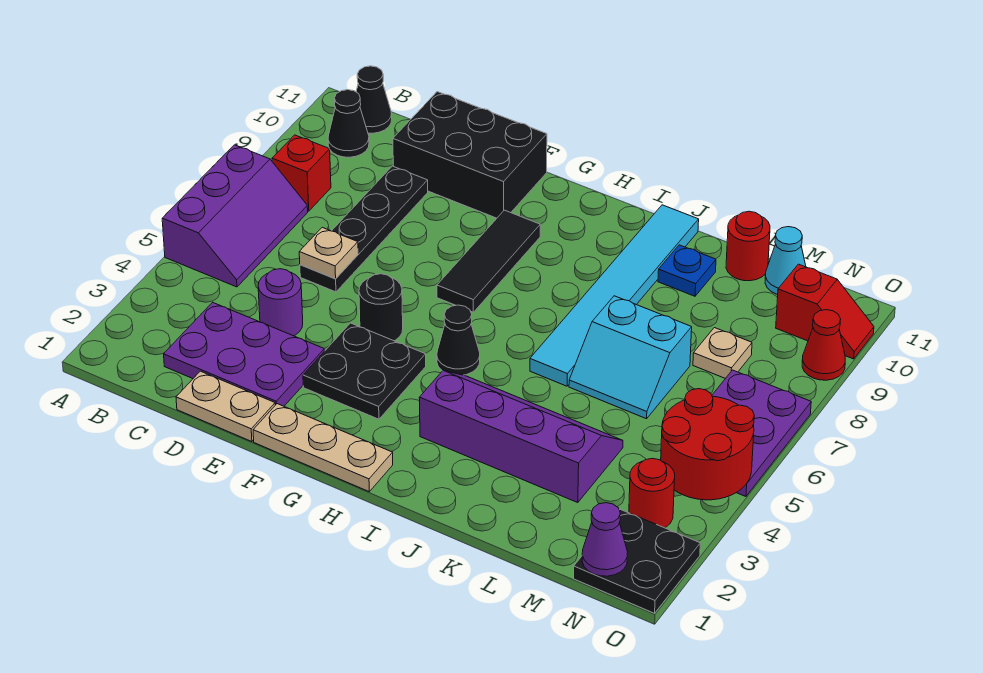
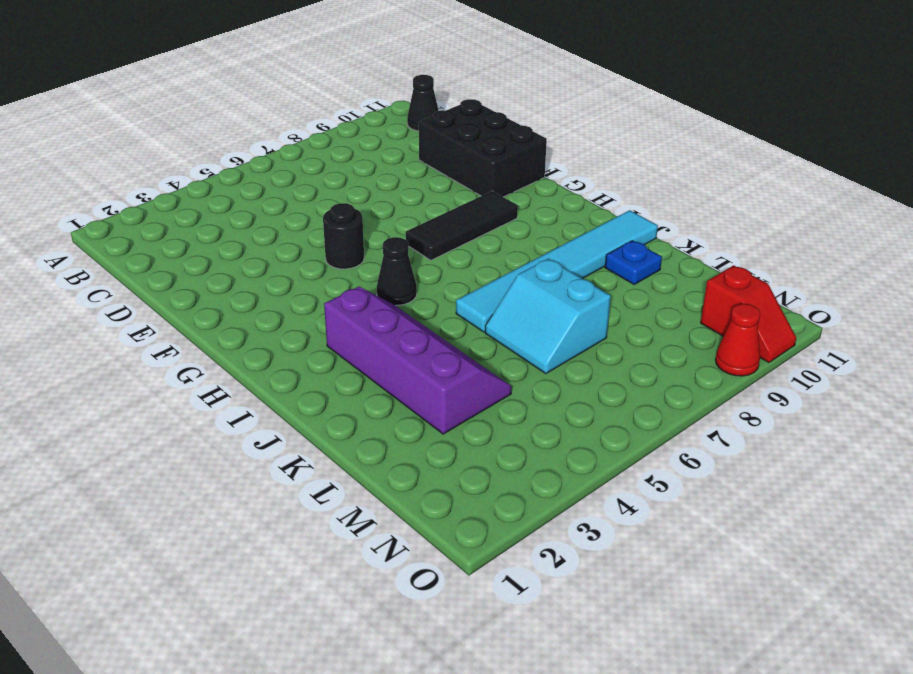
none -> purple slope A5:B7 level 1 top A
none -> red brick B8 level 1
none -> black cone B10 level 1

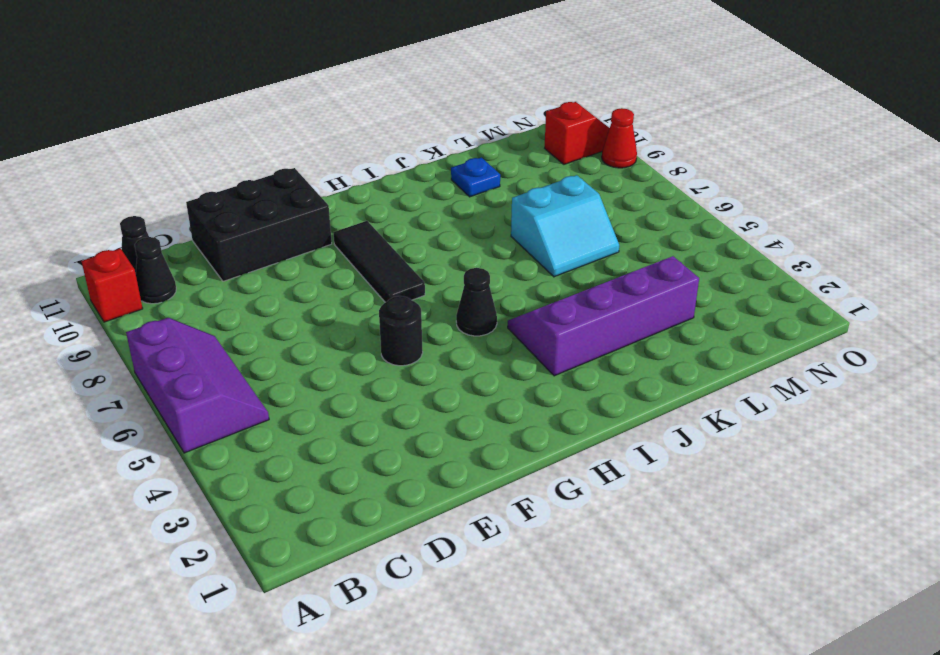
red brick A10 level 1 -> red brick B8 level 1
none -> purple plate C2:E3 level 1
none -> tan plate D1:E1 level 1
none -> purple round brick D4 level 1

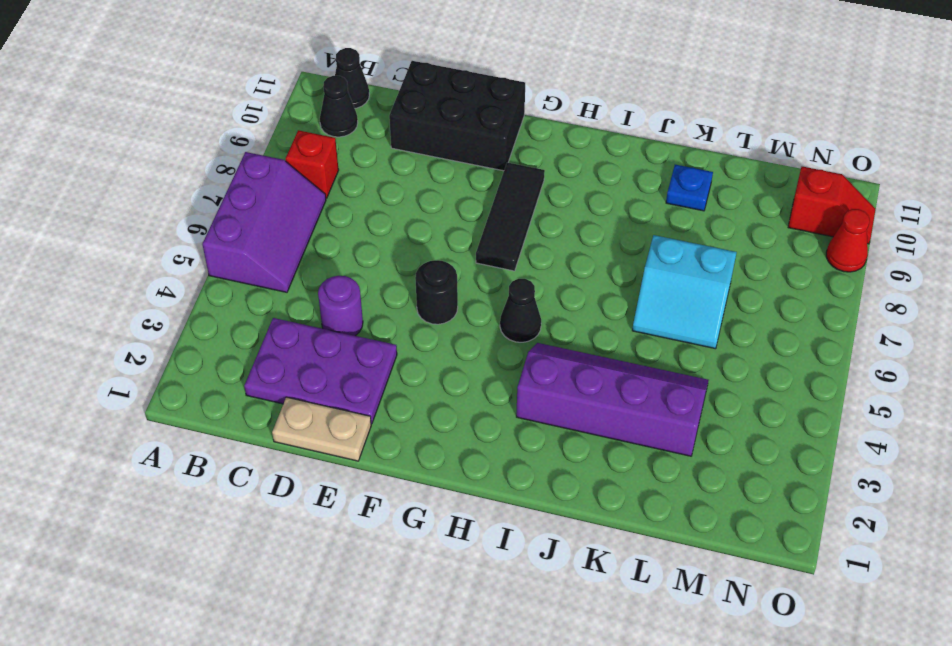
none -> black plate D6:D9 level 1
none -> tan plate F1:H1 level 1
none -> black plate F3:G4 level 1

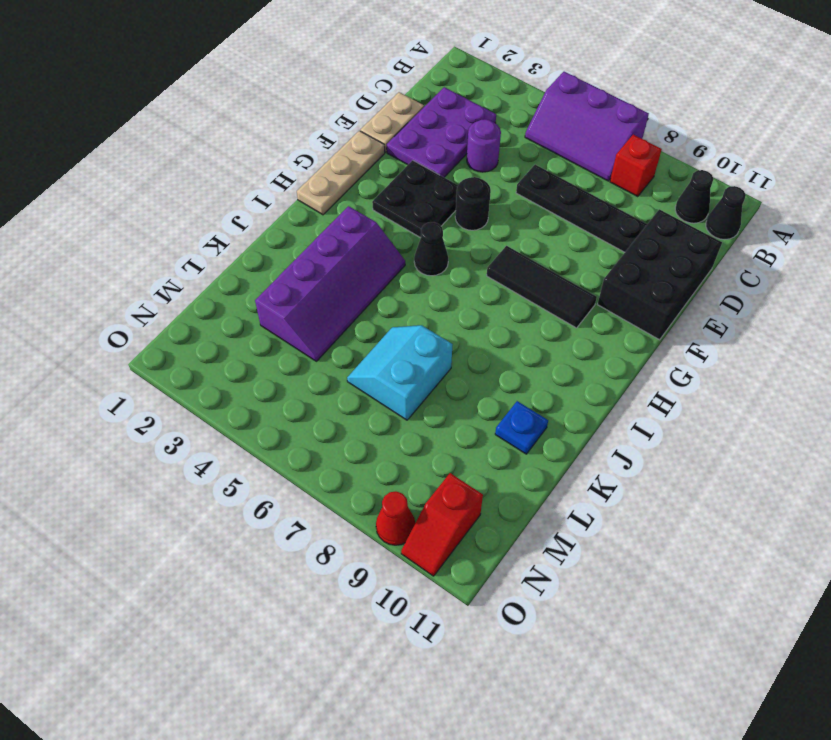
none -> cyan tile J6:J11 level 1
none -> red round brick L11 level 1
none -> tan plate M8 level 1

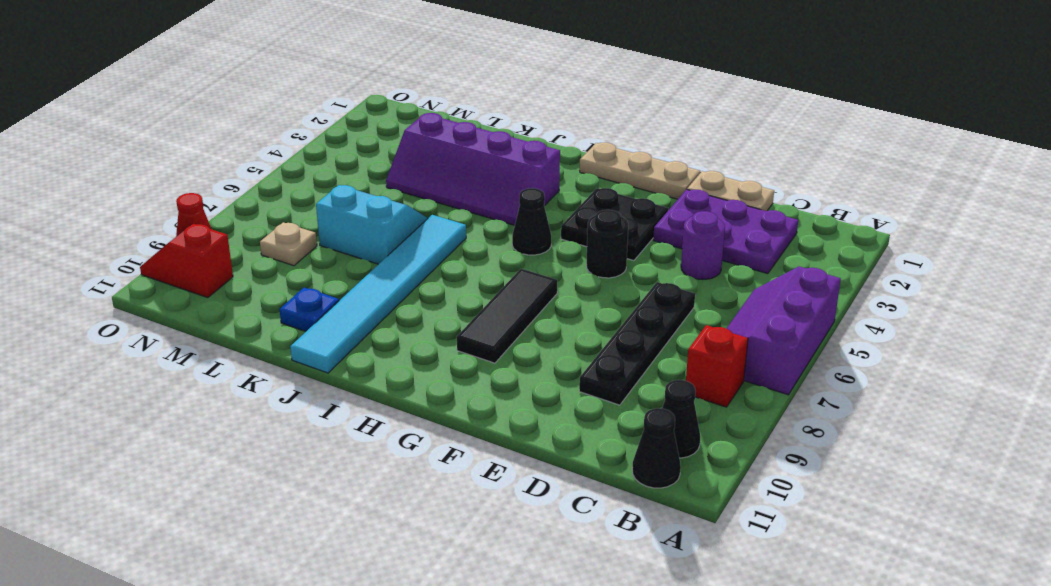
none -> black brick D10:F11 level 1
none -> red round brick L11 level 1
none -> cyan cone M11 level 1

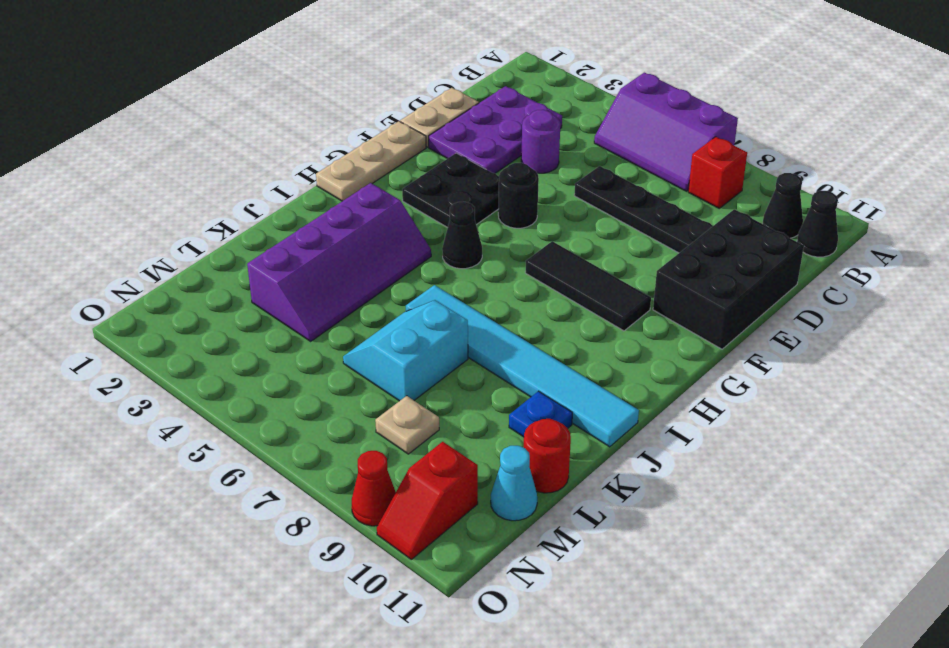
none -> black plate N1:O2 level 1
none -> red round brick N3 level 1
none -> purple plate N5:O7 level 1

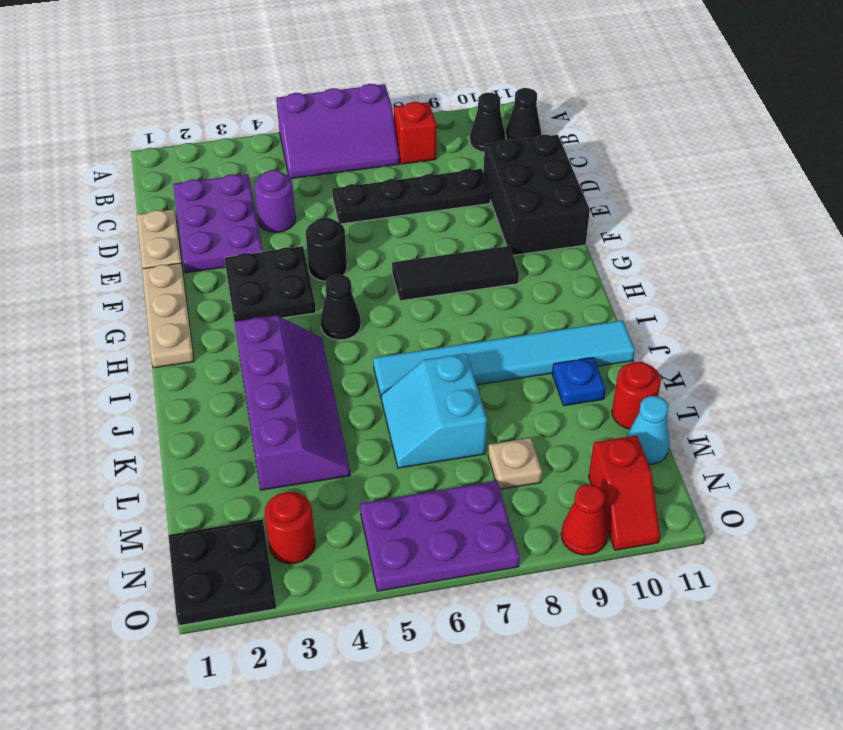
none -> tan plate D6 level 2
none -> purple cone N1 level 2
none -> red round brick N4:O5 level 2

